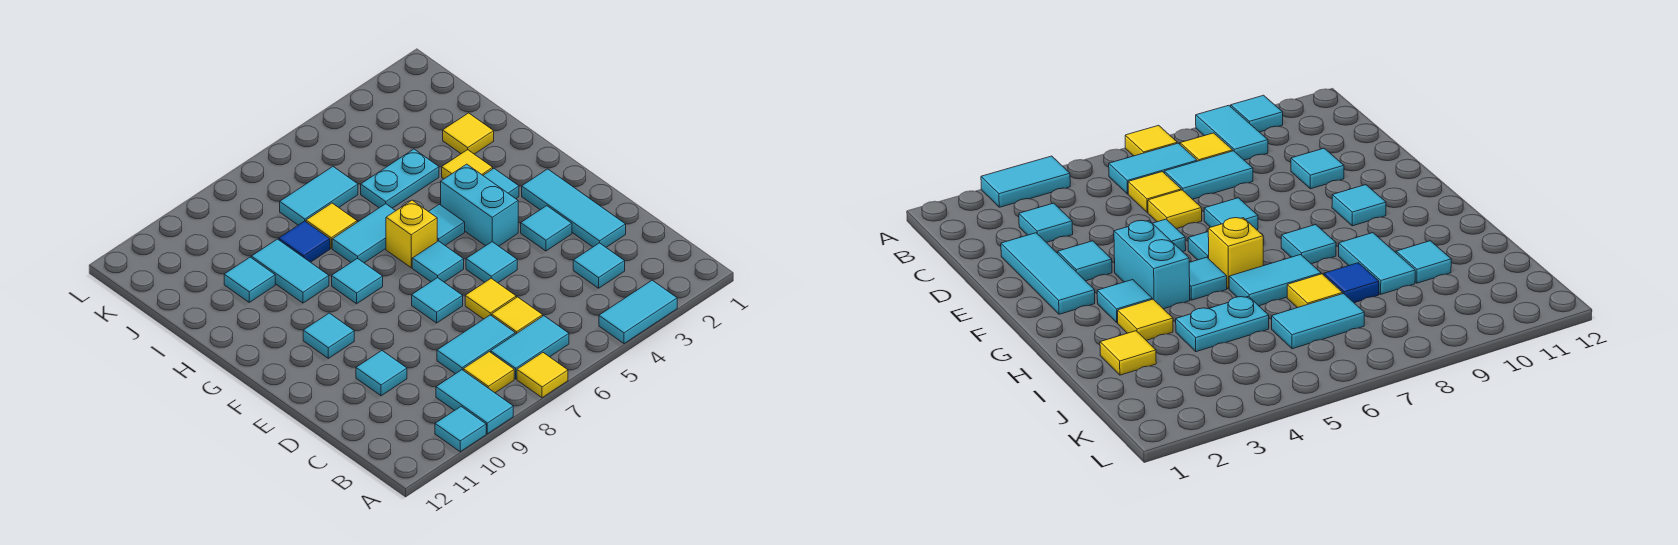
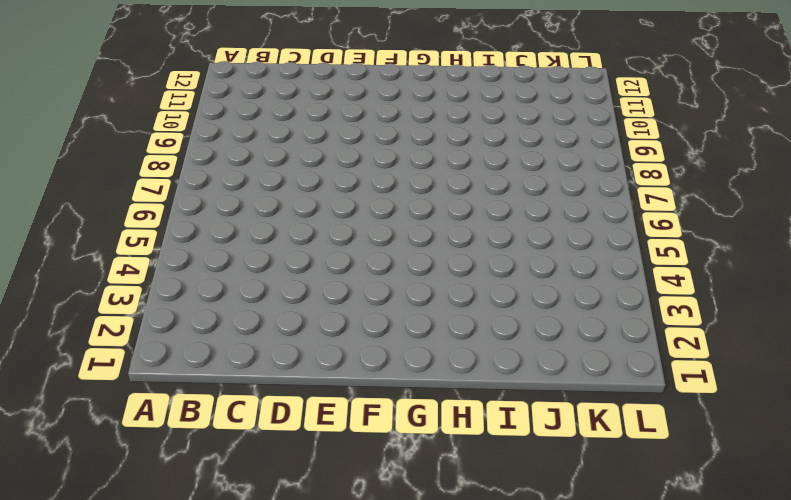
none -> cyan tile A3:A4 level 1
none -> yellow tile A7 level 1
none -> cyan tile A9:B9 level 1
none -> cyan tile A10 level 1

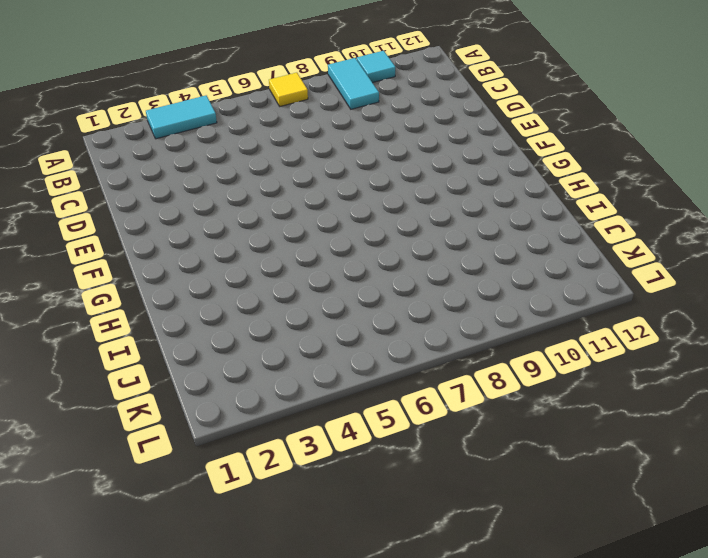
none -> cyan tile B6:B7 level 1
none -> yellow tile B8 level 1
none -> cyan tile C3 level 1
none -> yellow tile C6 level 1

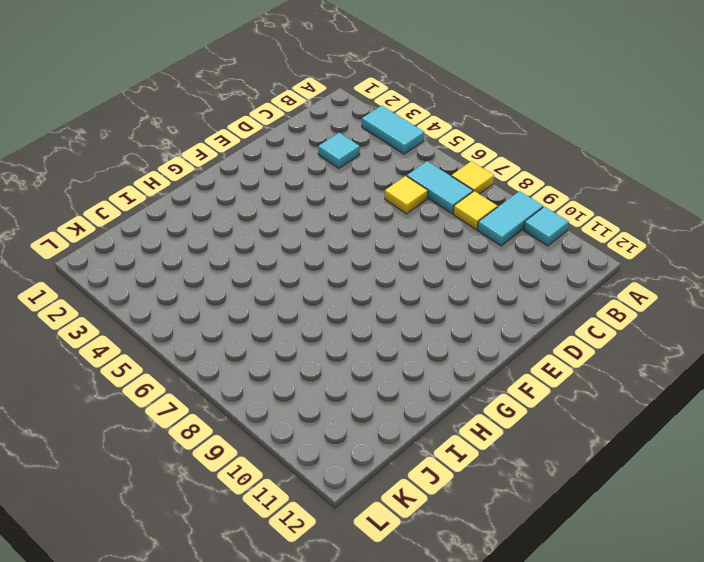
none -> cyan tile C7:C8 level 1
none -> cyan tile D2:F2 level 1
none -> yellow tile D6 level 1
none -> cyan tile D10 level 1

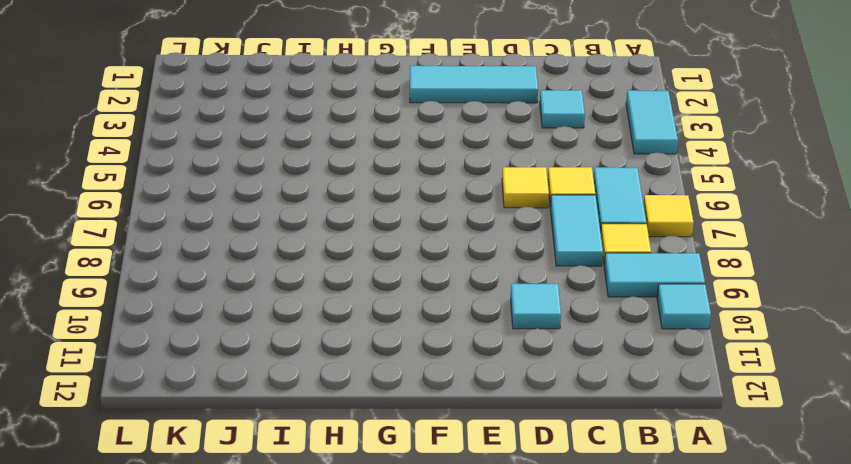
none -> cyan tile E3 level 1
none -> cyan tile E5 level 1
none -> cyan tile E7 level 1
none -> cyan brick F4:G4 level 1

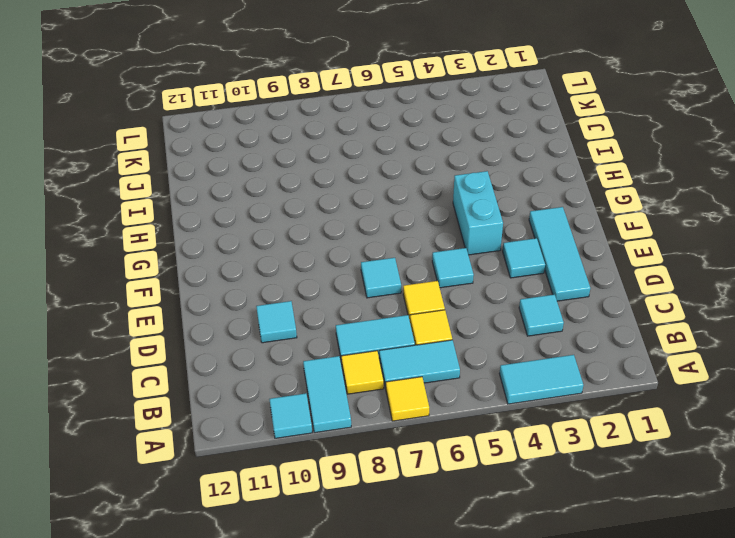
none -> cyan tile F6 level 1
none -> cyan tile F10 level 1
none -> cyan tile G3 level 1
none -> cyan tile G5 level 1

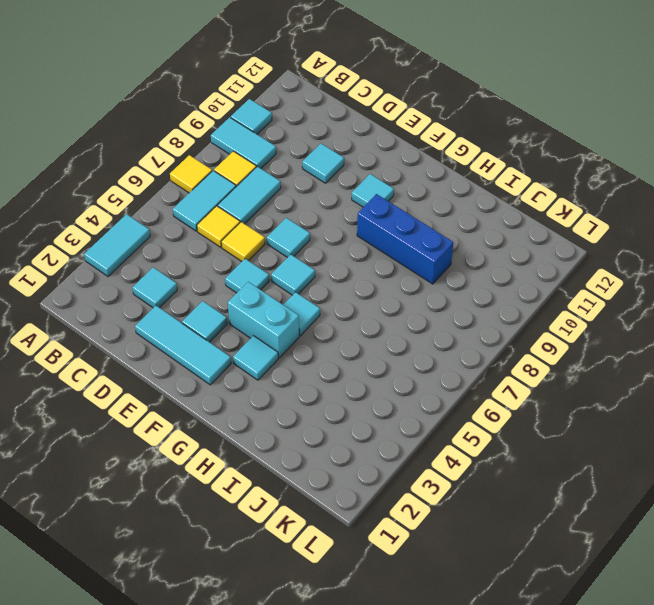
blue brick G9:I9 level 1 -> cyan tile H9:I9 level 1
none -> yellow brick G6 level 1
none -> cyan tile G8 level 1
none -> yellow tile H3 level 1
none -> cyan tile H6:H7 level 1

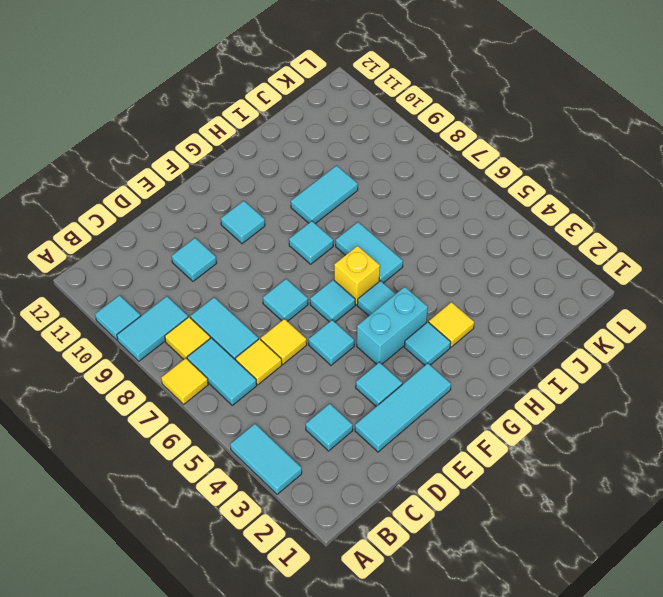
none -> yellow tile I2 level 1
none -> cyan plate I4:I5 level 1
none -> yellow tile I7 level 1
none -> blue tile I8 level 1

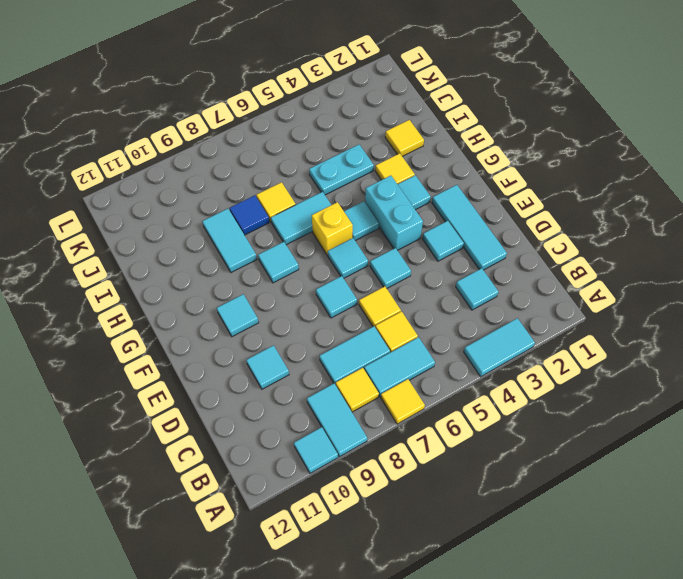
none -> cyan tile I10 level 1
none -> cyan tile J6:J7 level 1

